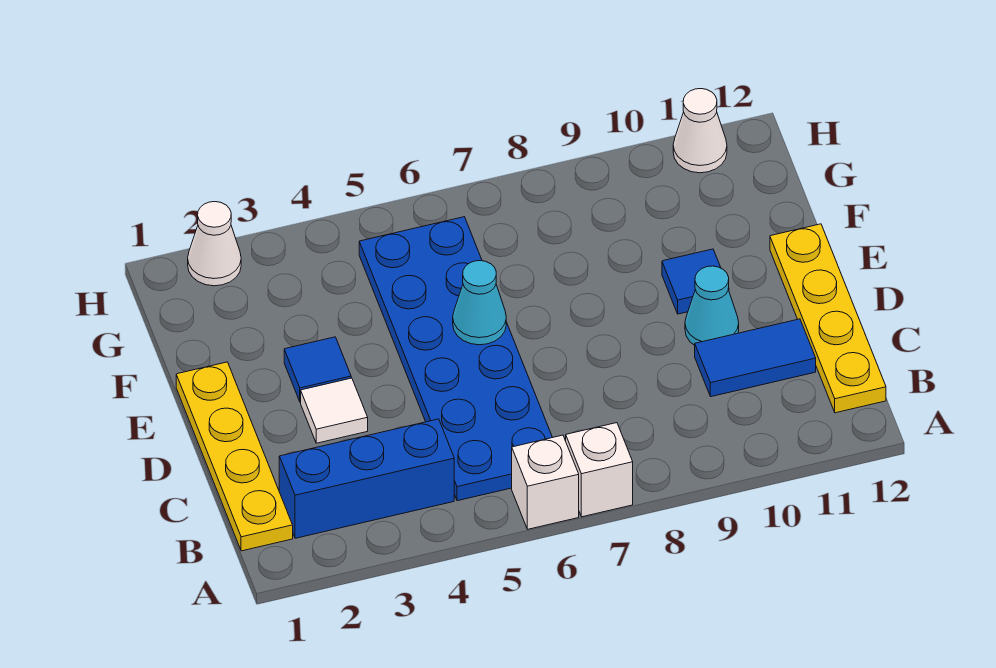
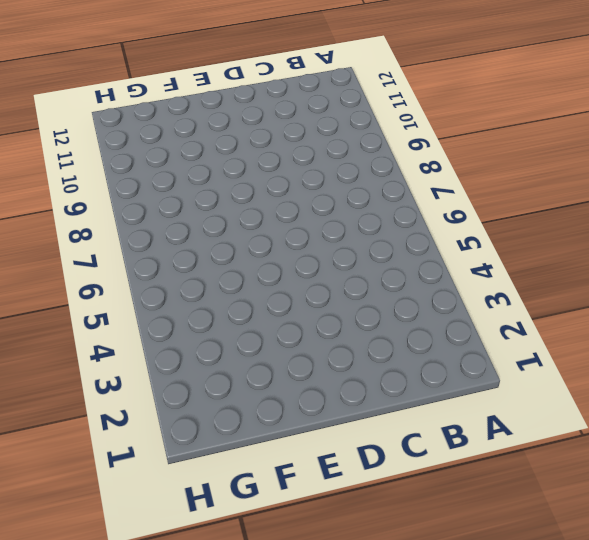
none -> white brick A6 level 1
none -> white brick A7 level 1
none -> yellow plate B1:E1 level 1

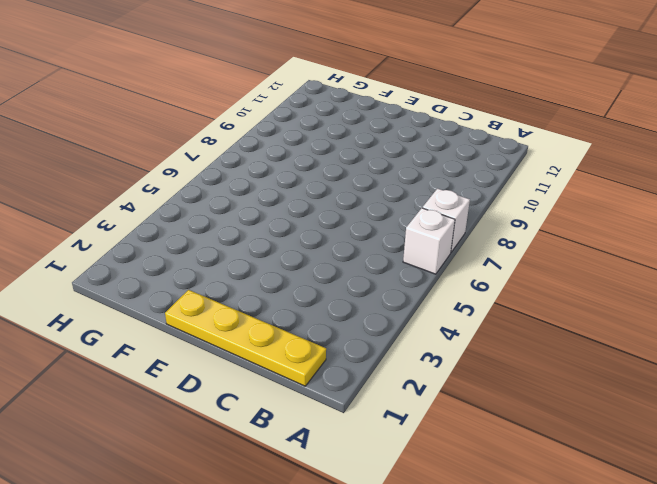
none -> blue brick B2:B4 level 1
none -> blue plate B5:G6 level 1
none -> yellow plate B12:E12 level 1

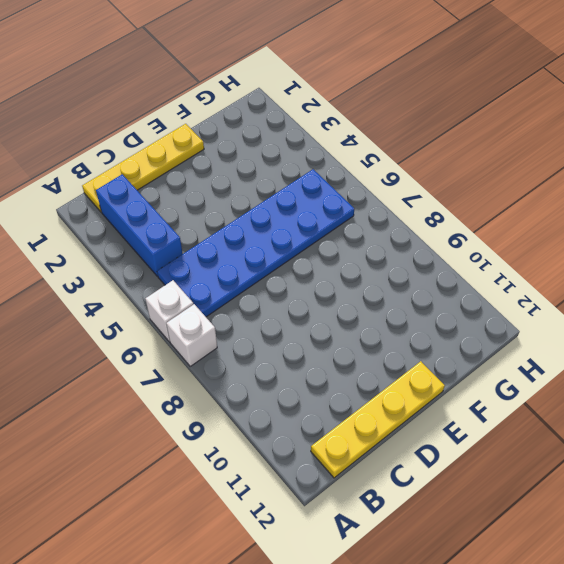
none -> blue tile C10:C11 level 1
none -> white tile D3 level 1
none -> cyan cone D10 level 1

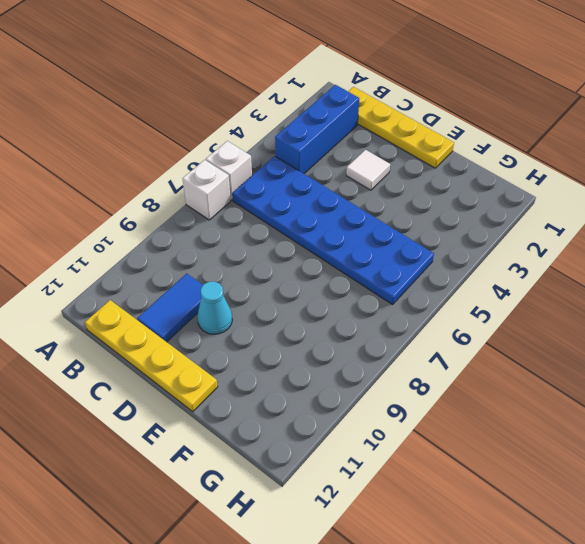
none -> blue tile E3 level 1
none -> blue tile E10 level 1
none -> white cone H2 level 1

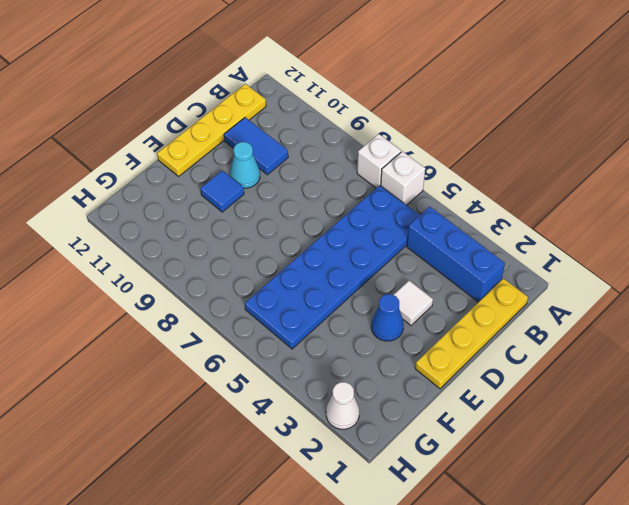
blue cone E3 level 1 -> blue tile E3 level 1
none -> white cone H11 level 1
none -> cyan cone E6 level 2

